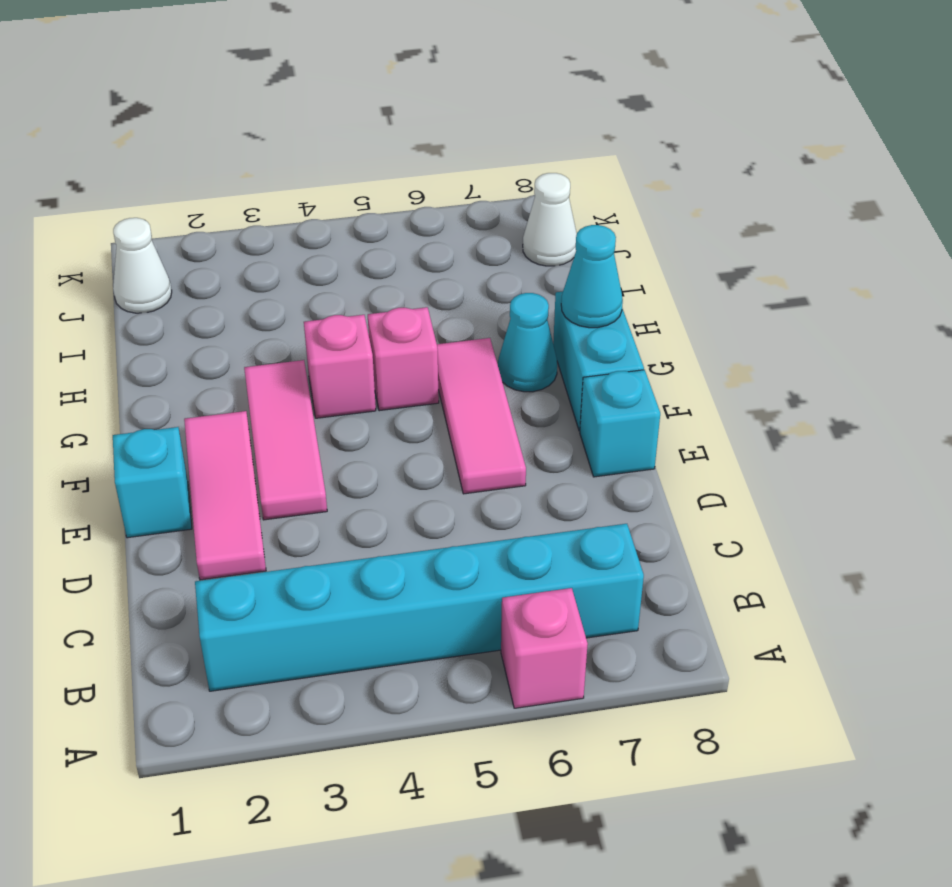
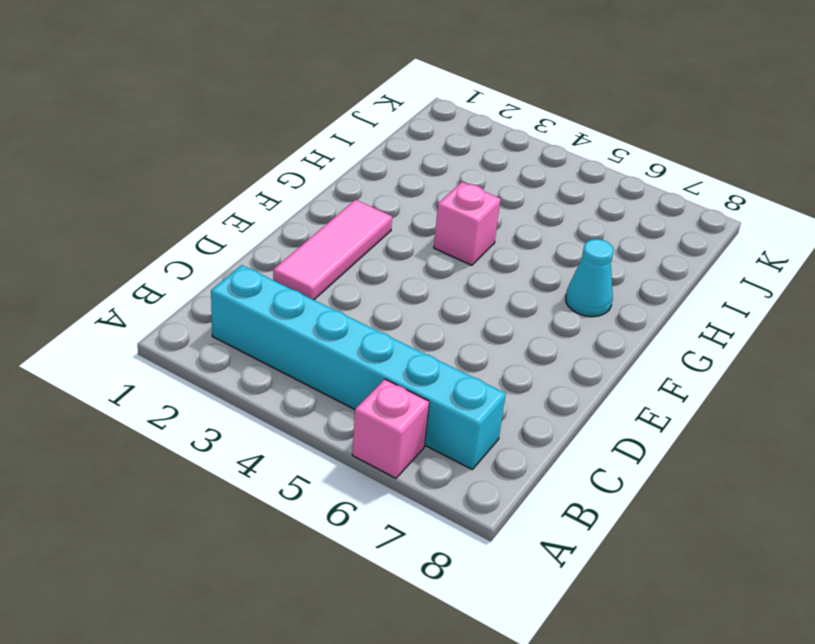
none -> cyan brick E1 level 1
none -> pink tile E3:G3 level 1
none -> pink tile E6:G6 level 1

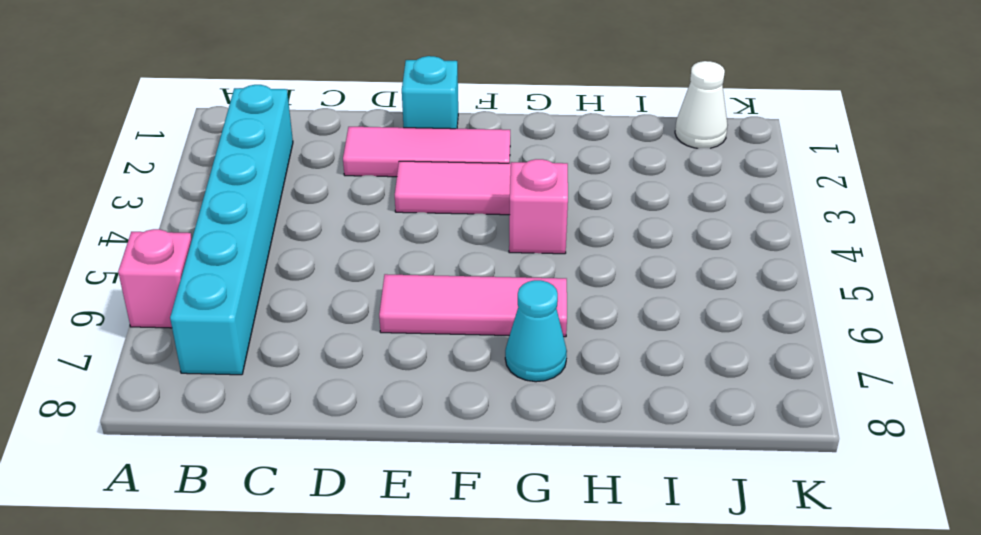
none -> cyan brick E8 level 1
none -> cyan brick F8:G8 level 1
none -> pink brick G5 level 1

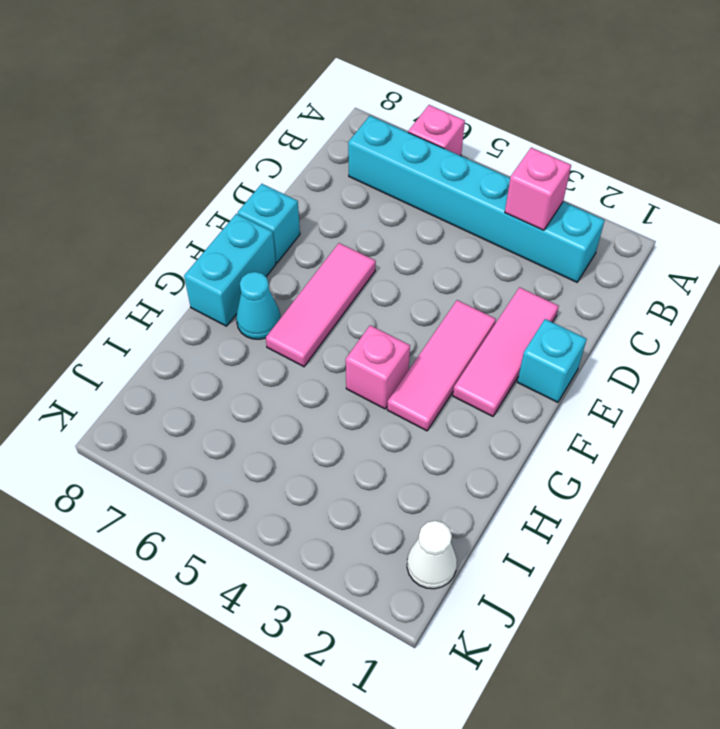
pink brick B3 level 2 -> pink brick G5 level 1
none -> white cone J8 level 1
none -> cyan cone G8 level 2

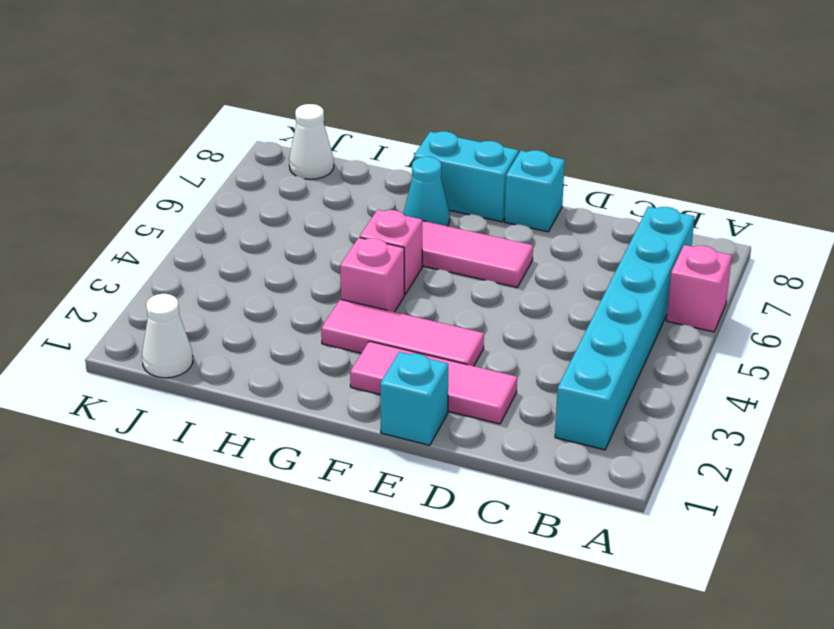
none -> cyan cone G8 level 2

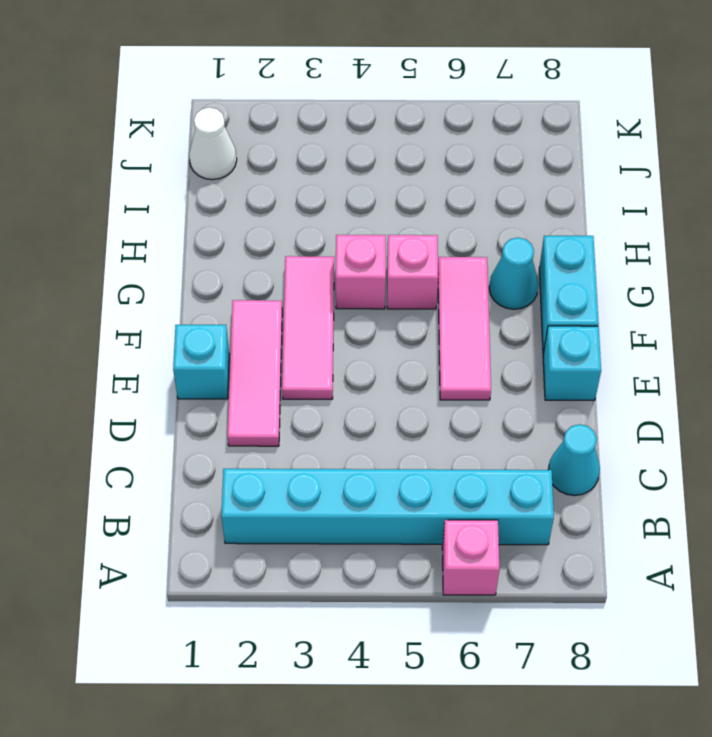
cyan cone C8 level 1 -> cyan cone G8 level 2
none -> white cone J8 level 1

